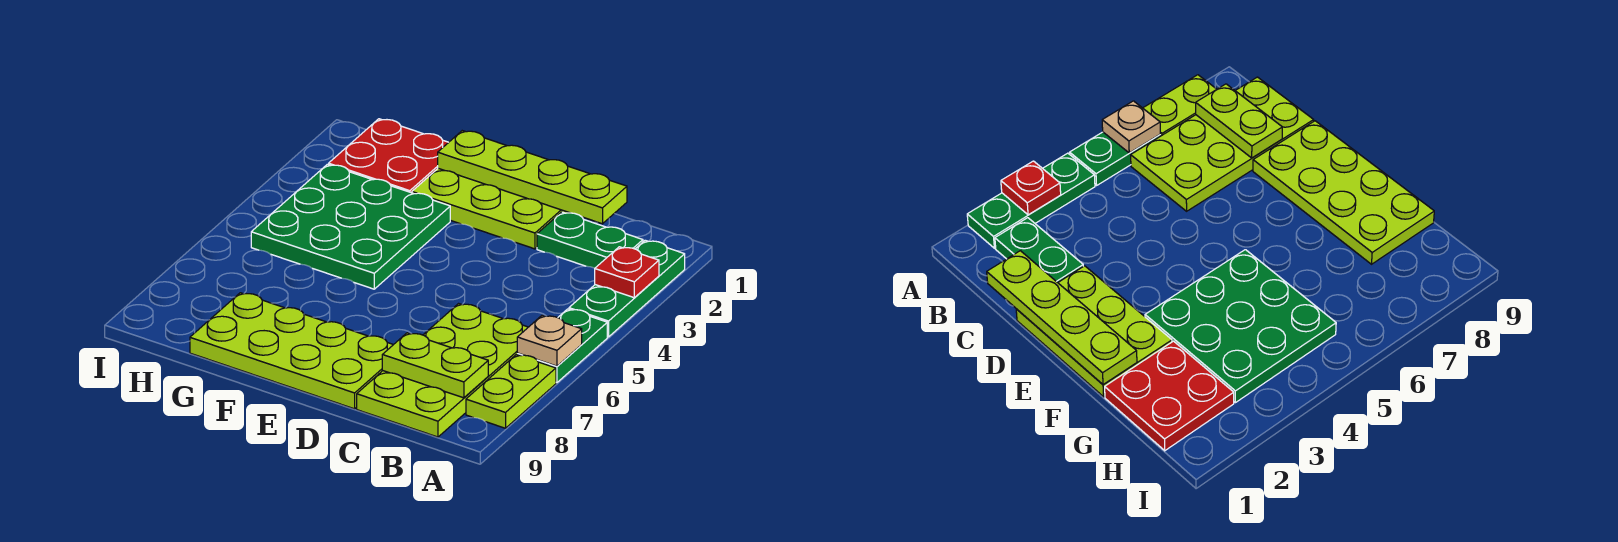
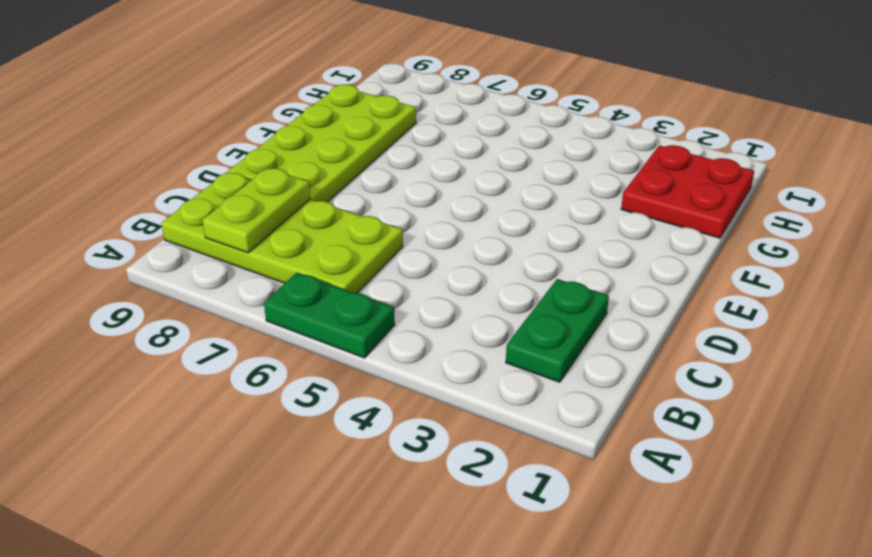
none -> green plate A2:A4 level 1
none -> lime plate A7:A8 level 1
none -> lime plate D1:F2 level 1

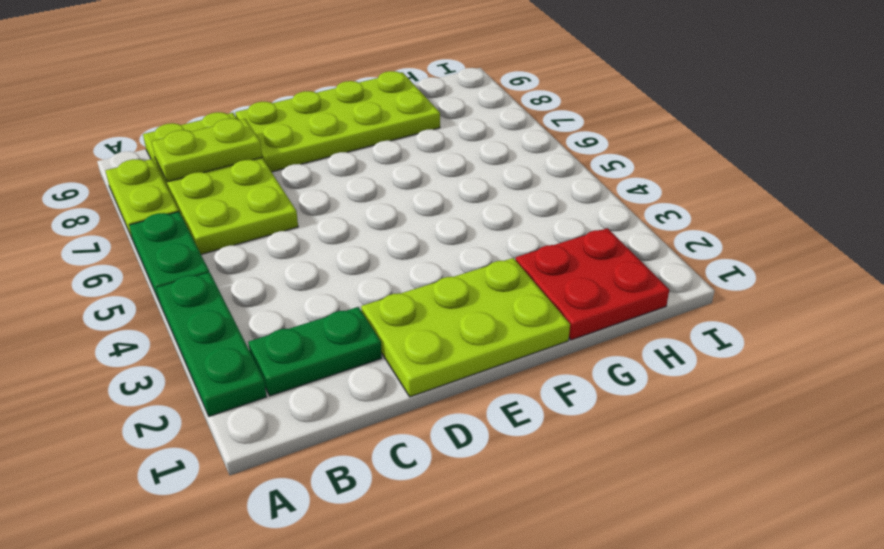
none -> green plate F3:H5 level 1
none -> red plate A3 level 2
none -> tan plate A6 level 2

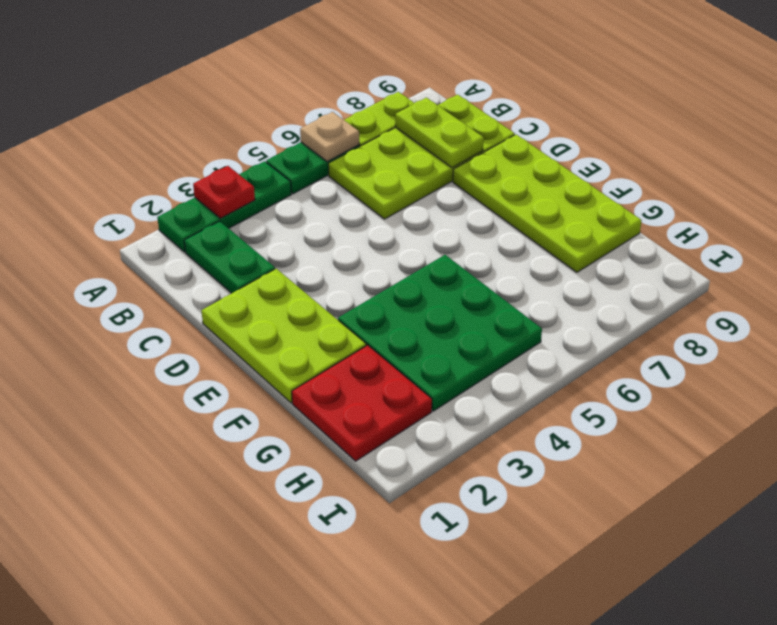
none -> lime plate C1:F1 level 2

